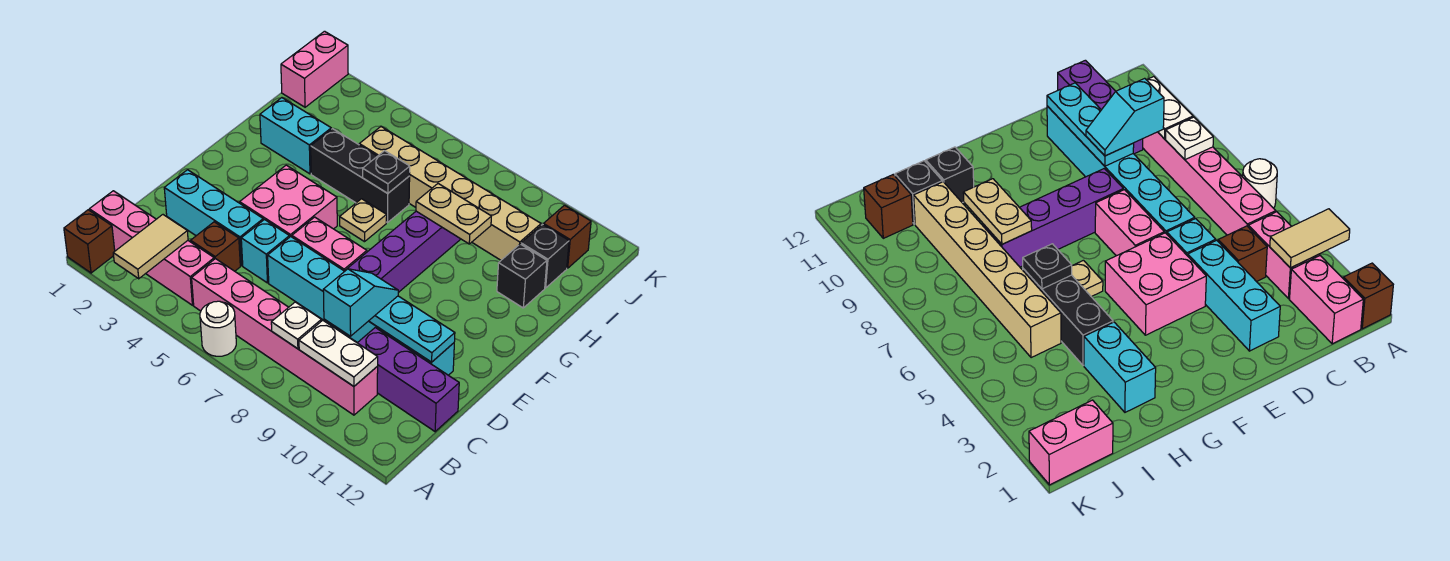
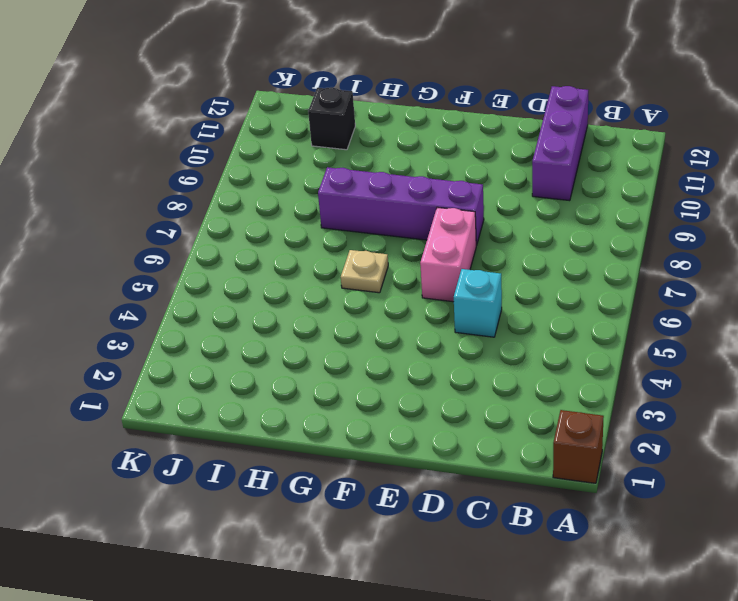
none -> white round brick A6 level 1
none -> pink brick B1:B2 level 1
none -> pink brick B3:B4 level 1

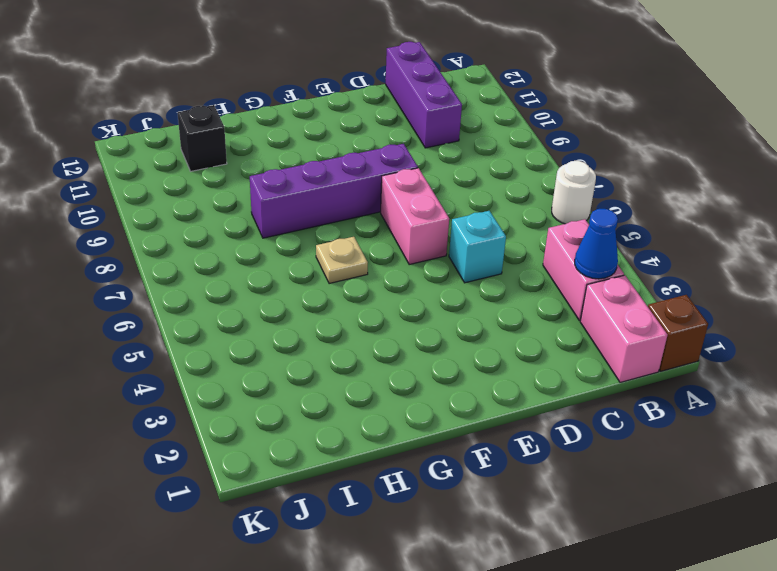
blue cone B3 level 2 -> tan tile A3:B3 level 2
none -> pink brick B5:B10 level 1
none -> brown brick C4 level 1
none -> cyan brick D2:D4 level 1

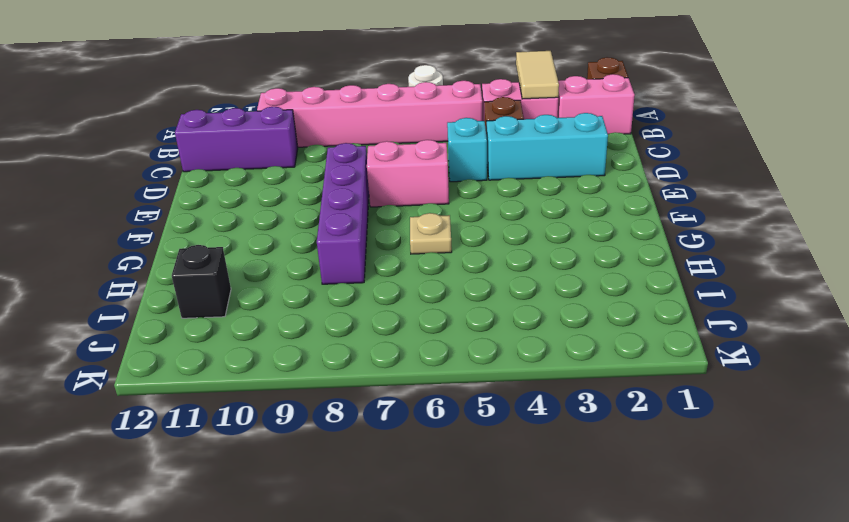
none -> cyan brick D6:D11 level 1
none -> pink brick E4:F5 level 1
none -> cyan brick H2:H3 level 1

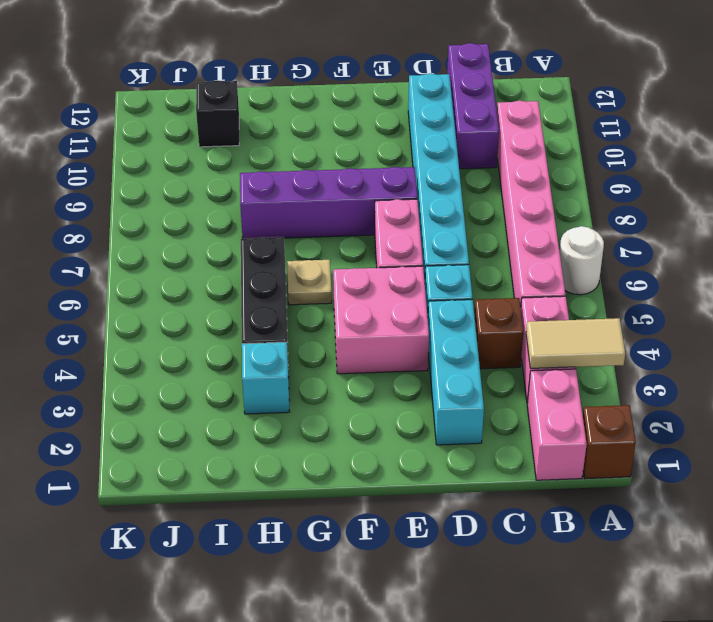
cyan brick H3 level 1 -> cyan brick H2:H3 level 1
none -> black brick H11 level 1
none -> tan brick I5:I10 level 1
none -> pink brick J1:K1 level 1

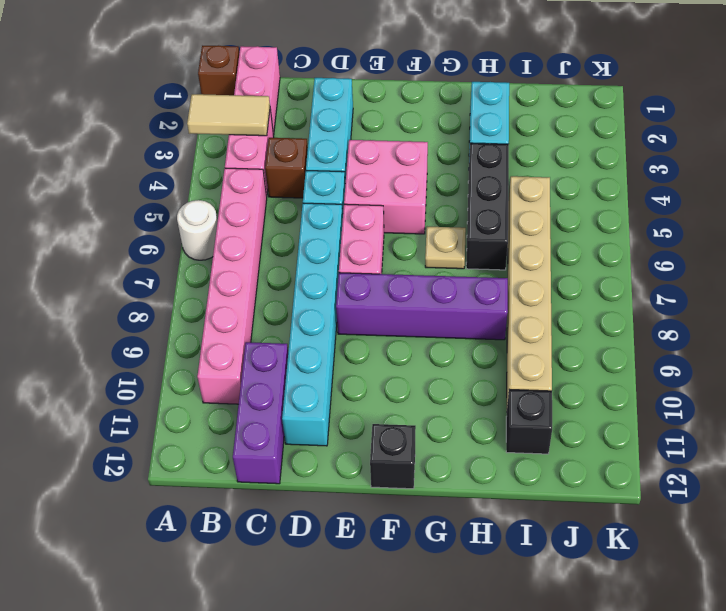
black brick F12 level 1 -> black brick H11 level 1
none -> pink brick J1:K1 level 1
none -> brown brick J11 level 1
none -> white plate B8 level 2

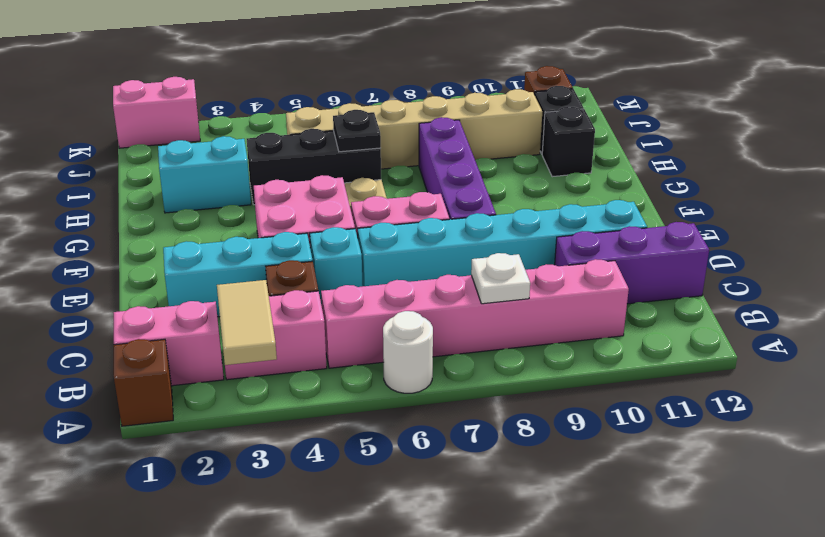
pink brick K1:K2 level 1 -> pink brick J1:K1 level 1
none -> white plate B9:B10 level 2
none -> cyan plate D9:D11 level 2
none -> tan plate H8:H9 level 2

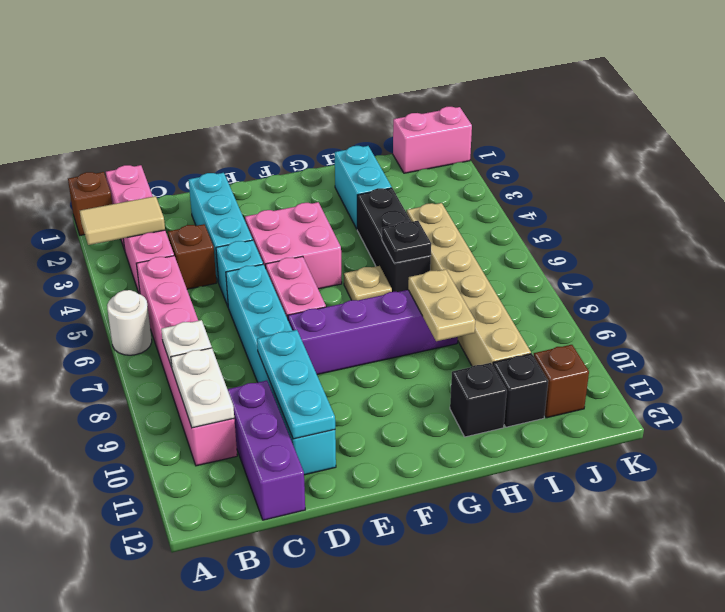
none -> cyan slope C9:D9 level 3 top C

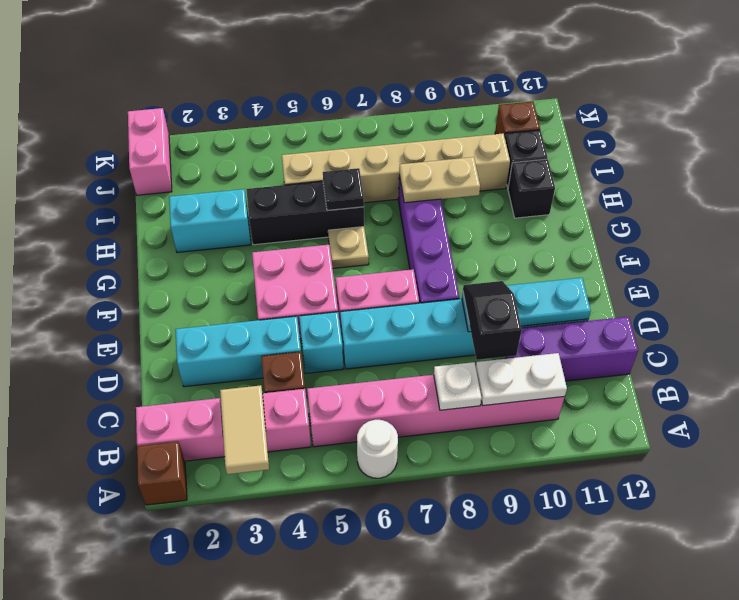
black slope C9:D9 level 3 top C -> cyan slope C9:D9 level 3 top C

